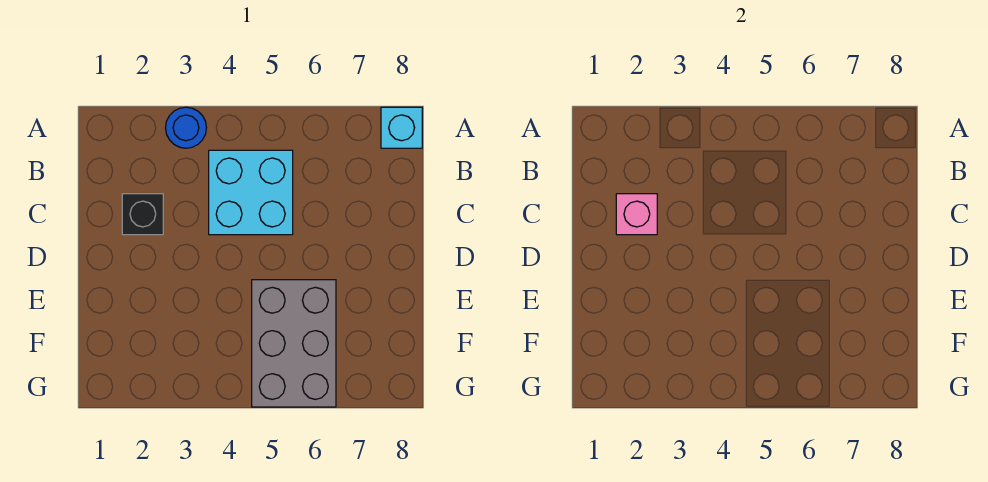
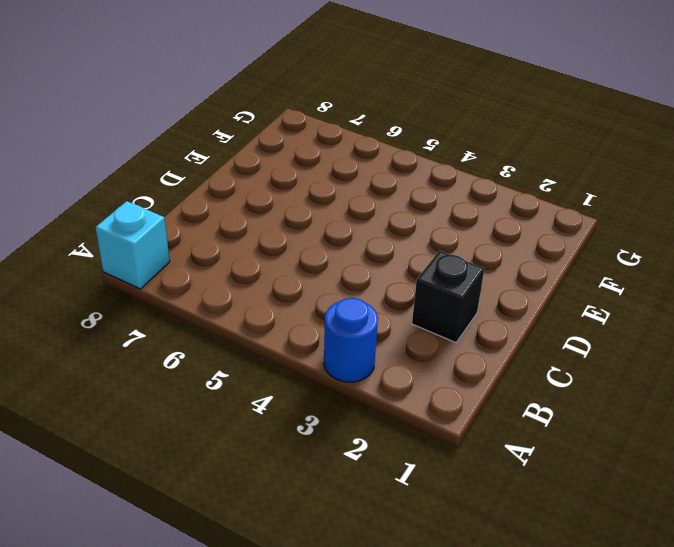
none -> cyan brick B4:C5 level 1
none -> grey brick E5:G6 level 1

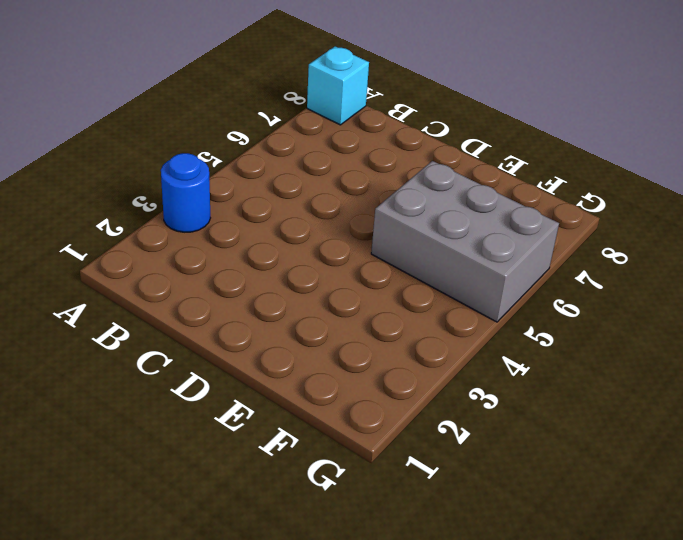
none -> cyan brick B4:C5 level 1
none -> black brick C2 level 1

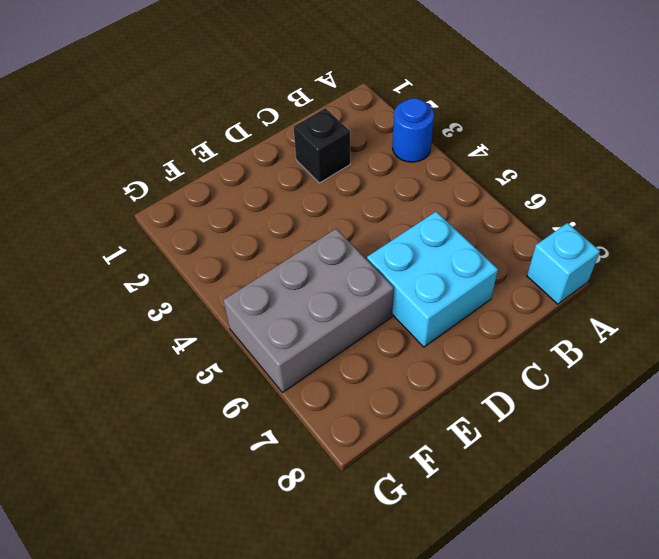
cyan brick C6:D7 level 1 -> cyan brick B4:C5 level 1
none -> pink brick C2 level 2

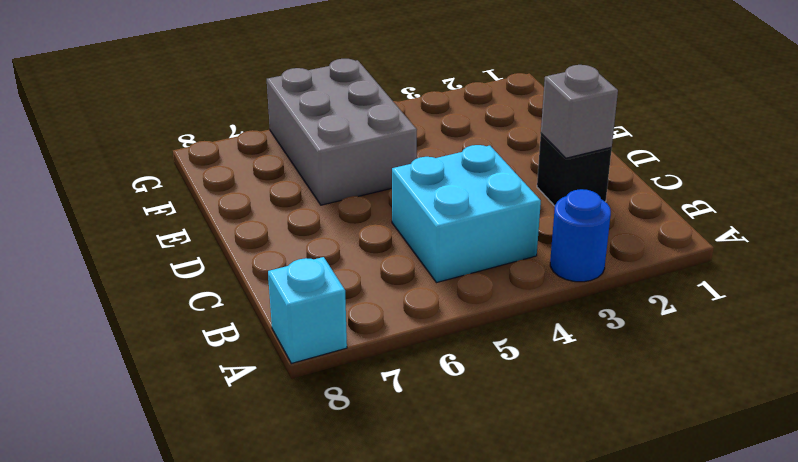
grey brick C2 level 2 -> pink brick C2 level 2

